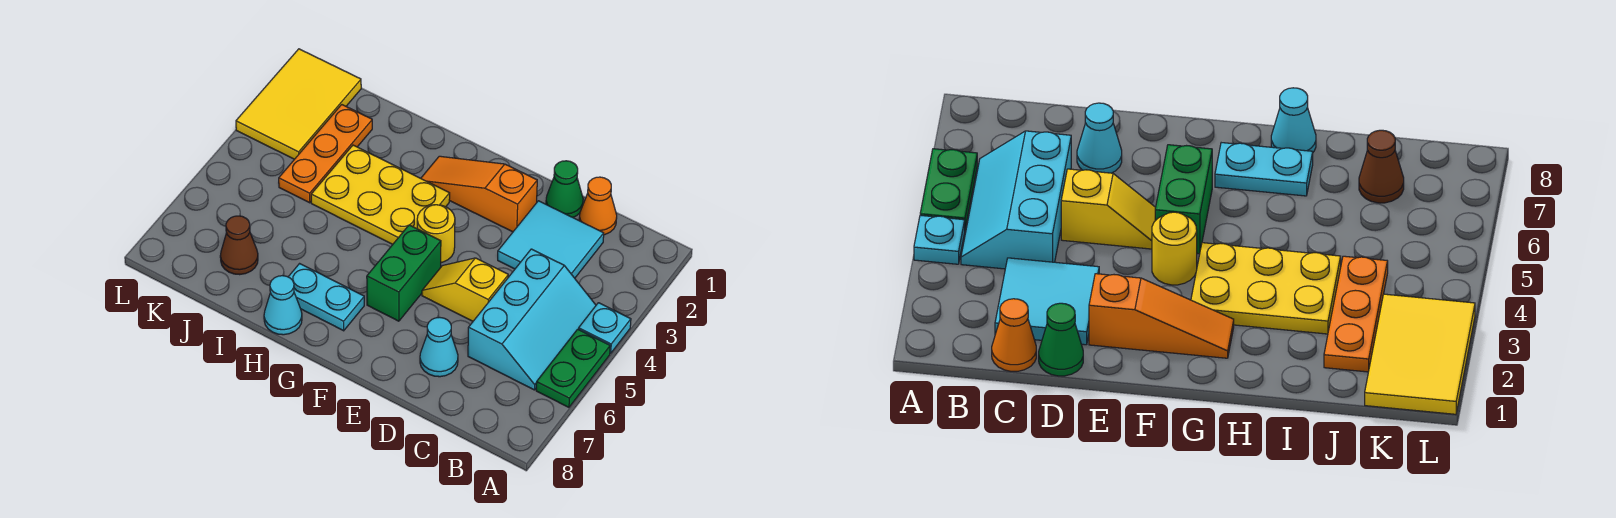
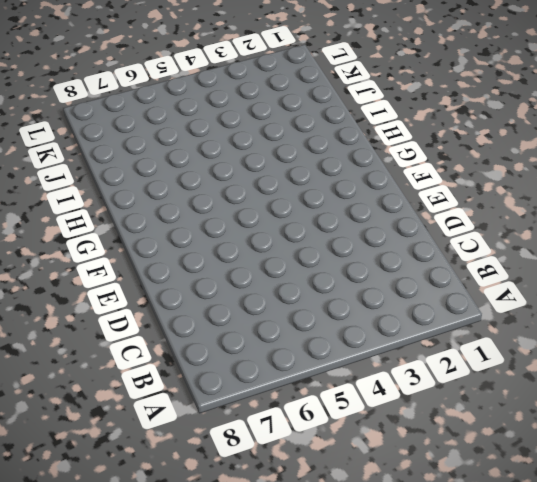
none -> cyan plate A4 level 1
none -> green plate A5:A6 level 1
none -> cyan slope B4:C6 level 1 top C

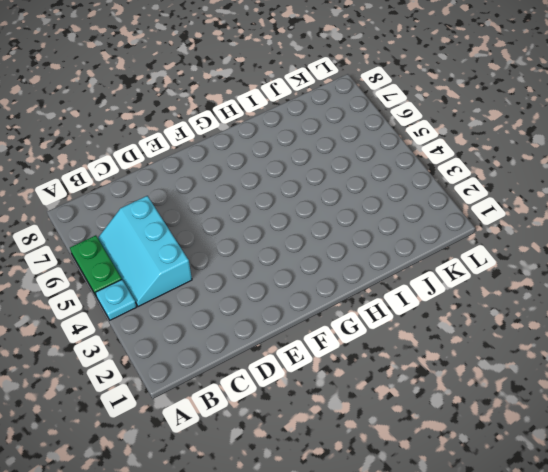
none -> orange cone C1 level 1
none -> cyan tile C2:D3 level 1
none -> green cone D1 level 1

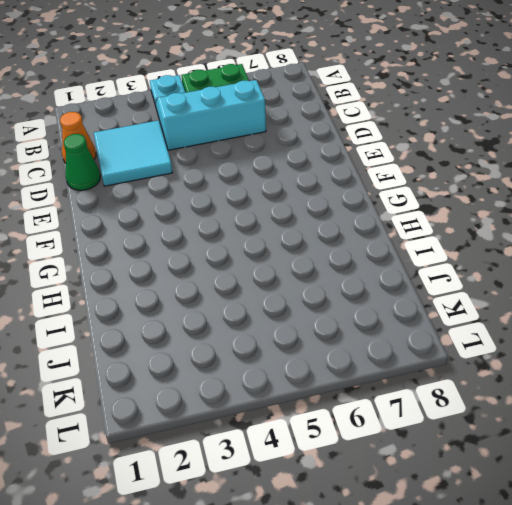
none -> yellow slope D5:E5 level 1 top D
none -> cyan cone D7 level 1
none -> orange slope E2:G2 level 1 top E

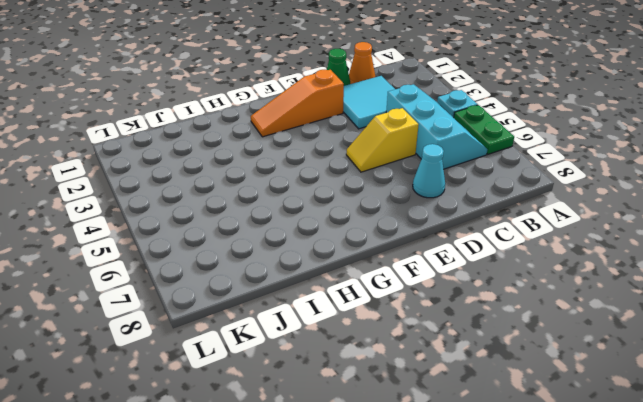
none -> yellow round brick F4 level 1
none -> green brick F5:F6 level 1
none -> yellow plate G3:I4 level 1

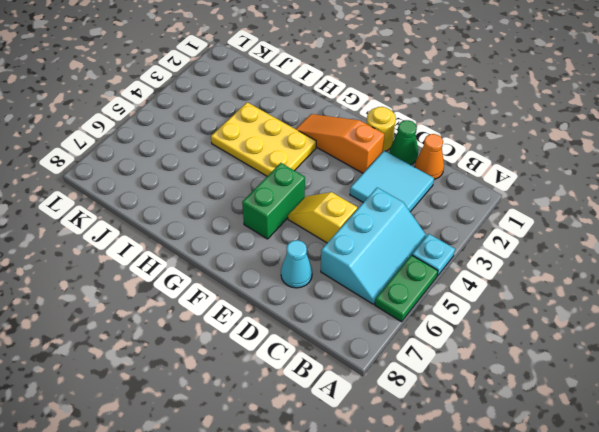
yellow round brick E1 level 1 -> yellow round brick F4 level 1
none -> cyan plate G7:H7 level 1
none -> cyan cone H8 level 1
none -> orange plate J2:J4 level 1

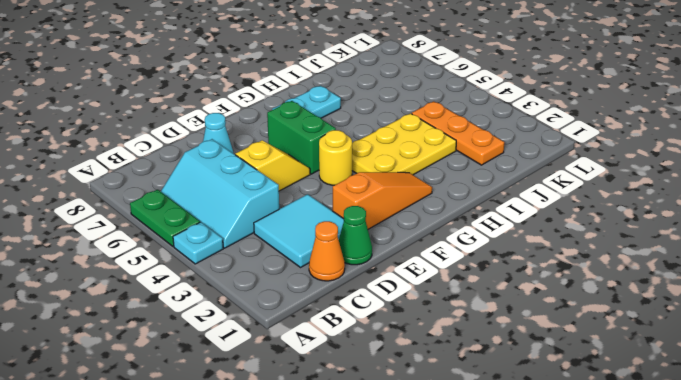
none -> cyan cone H8 level 1
none -> brown cone J7 level 1
none -> yellow tile K1:L3 level 1

